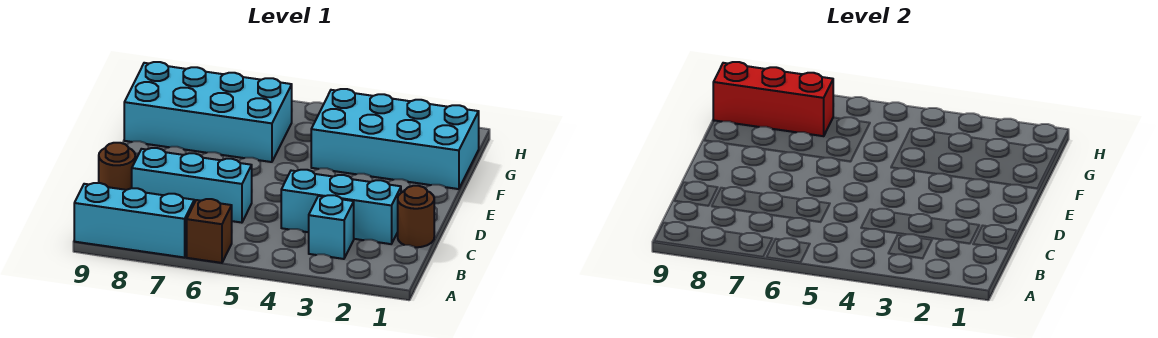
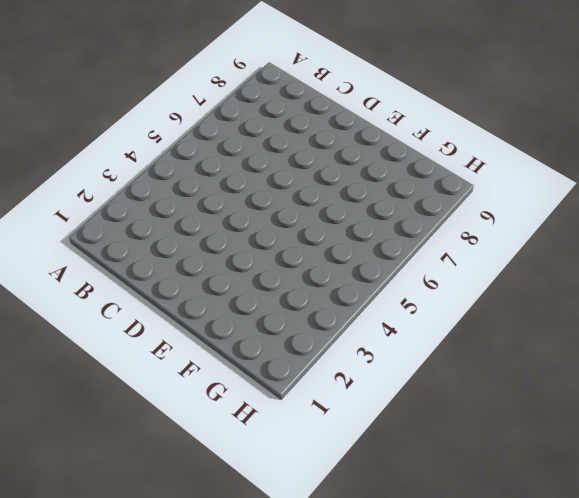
none -> brown brick A6 level 1
none -> cyan brick A7:A9 level 1

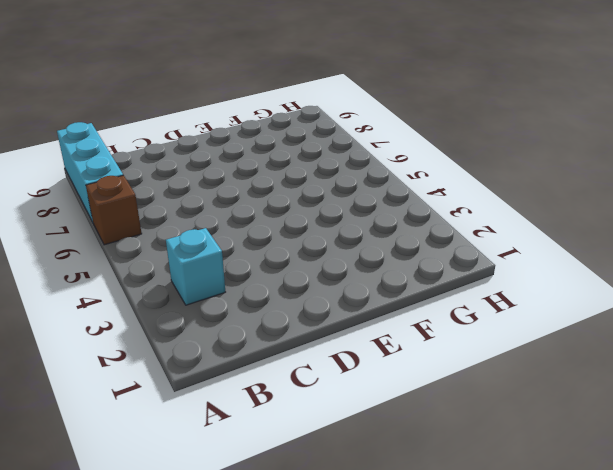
none -> brown round brick C1 level 1
none -> cyan brick C2:C4 level 1

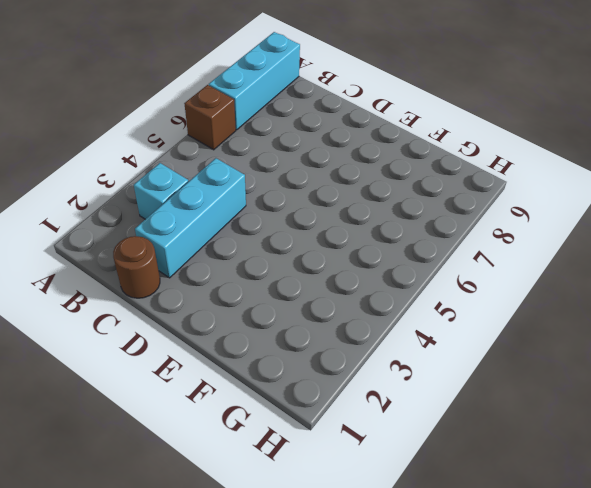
none -> cyan brick C6:C8 level 1
none -> brown round brick C9 level 1

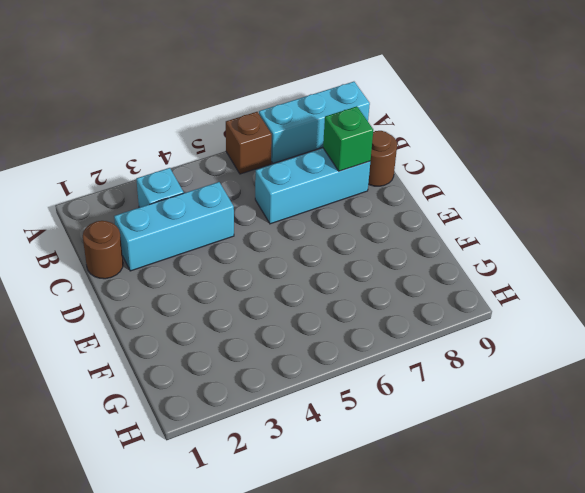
green brick C8 level 2 -> none
none -> cyan brick F1:G4 level 1
none -> cyan brick F6:G9 level 1

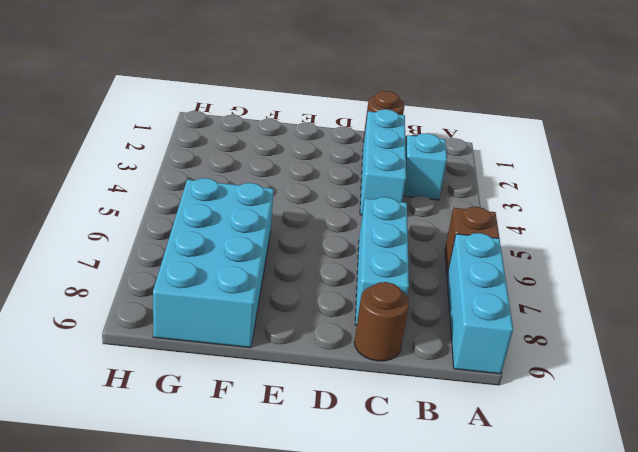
none -> cyan brick F1:G4 level 1
none -> red brick G7:G9 level 2

